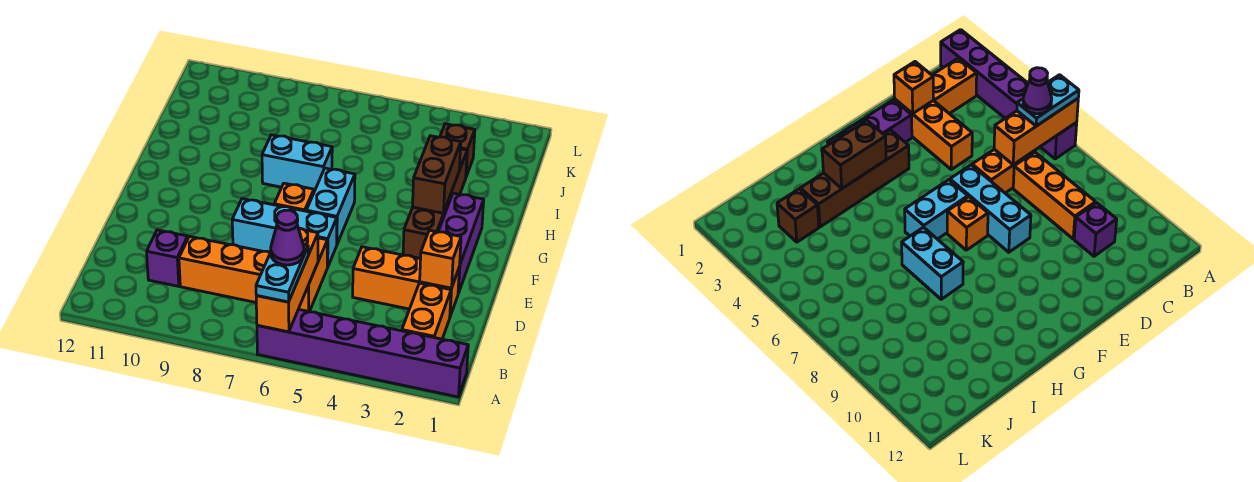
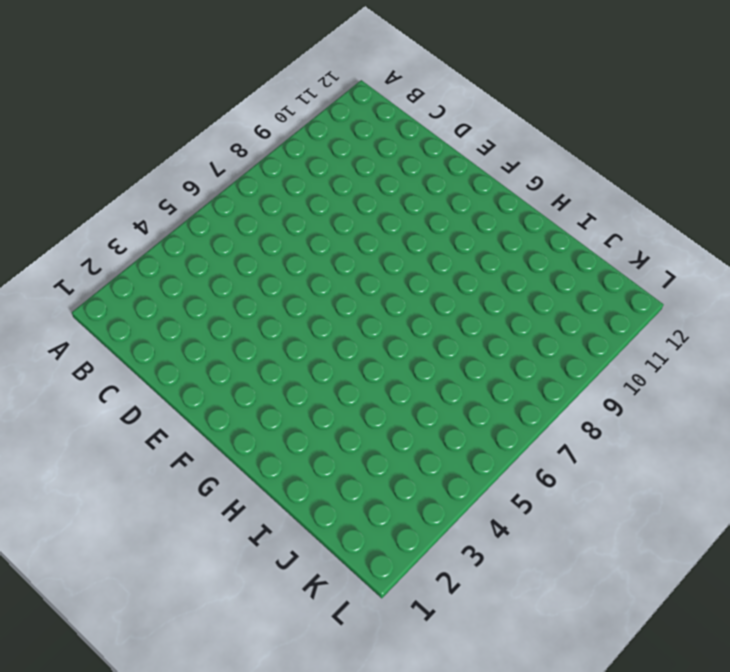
none -> purple brick A1:A6 level 1
none -> orange brick B2:C2 level 1
none -> orange brick C6:D6 level 1

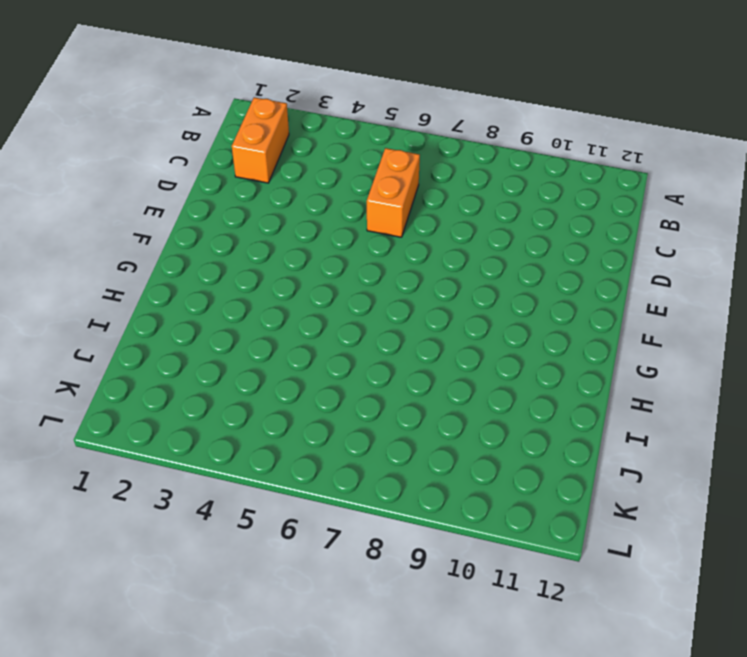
none -> purple brick A1:A6 level 1
none -> orange brick C7:C9 level 1
none -> purple brick C10 level 1

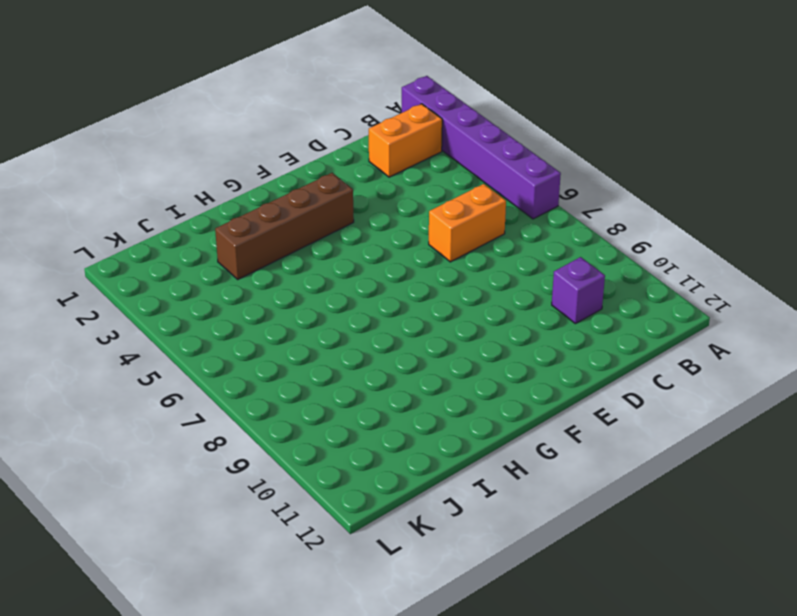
none -> orange brick C7:C9 level 1
none -> orange brick D2:D4 level 1
none -> purple brick E2:G2 level 1

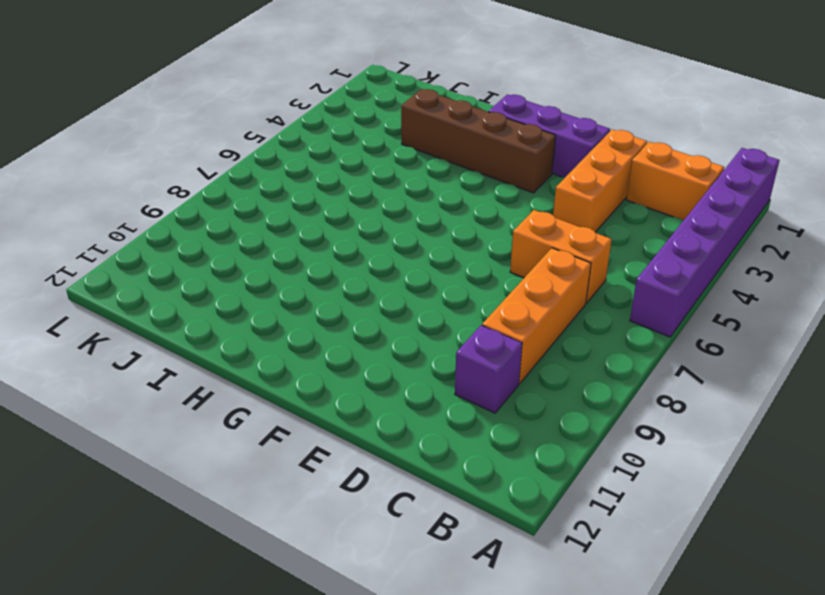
none -> cyan brick E6:E8 level 1
none -> cyan brick F6:G6 level 1
none -> orange brick F7 level 1

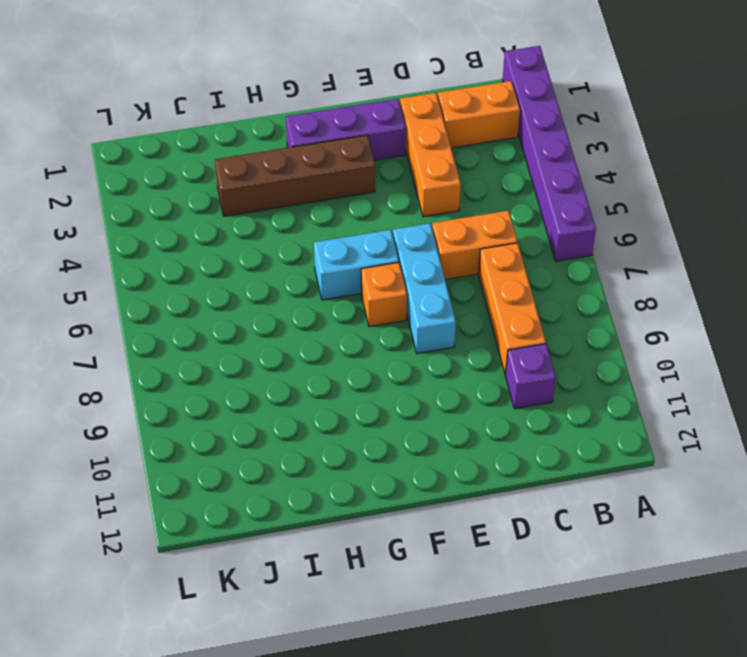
none -> cyan brick H7:H8 level 1
none -> brown brick J3 level 1
none -> orange brick A6:C6 level 2

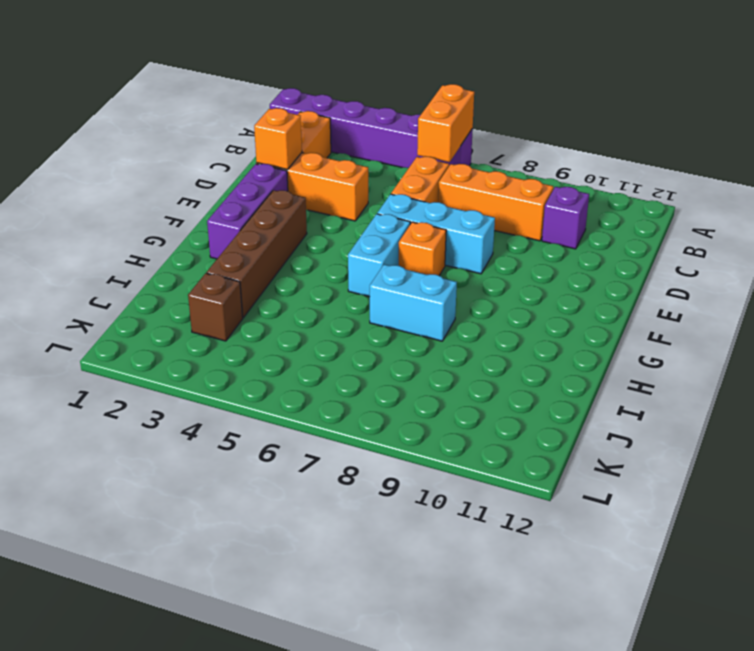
orange brick A6:B6 level 2 -> orange brick A6:C6 level 2
none -> brown brick G3:H3 level 2
none -> cyan plate A6:B6 level 3
none -> purple cone B6 level 4

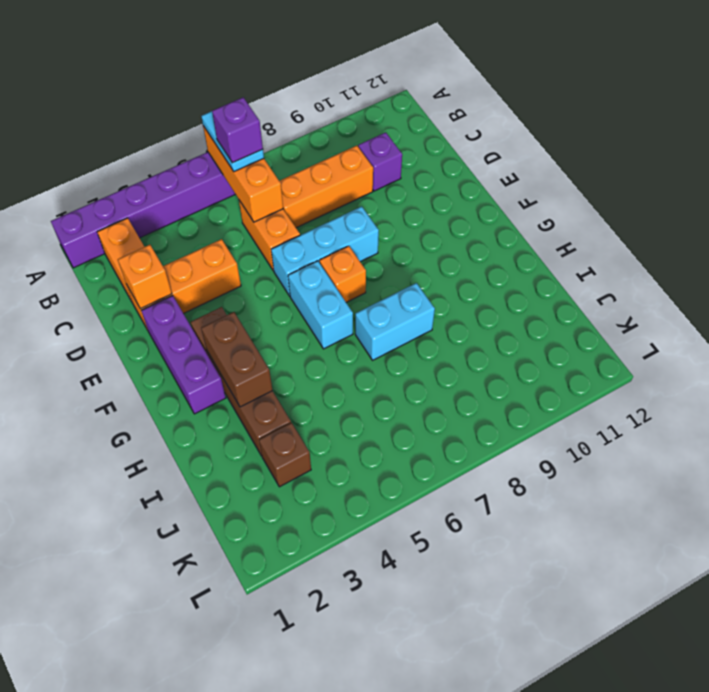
purple brick B6 level 4 -> purple cone B6 level 4

